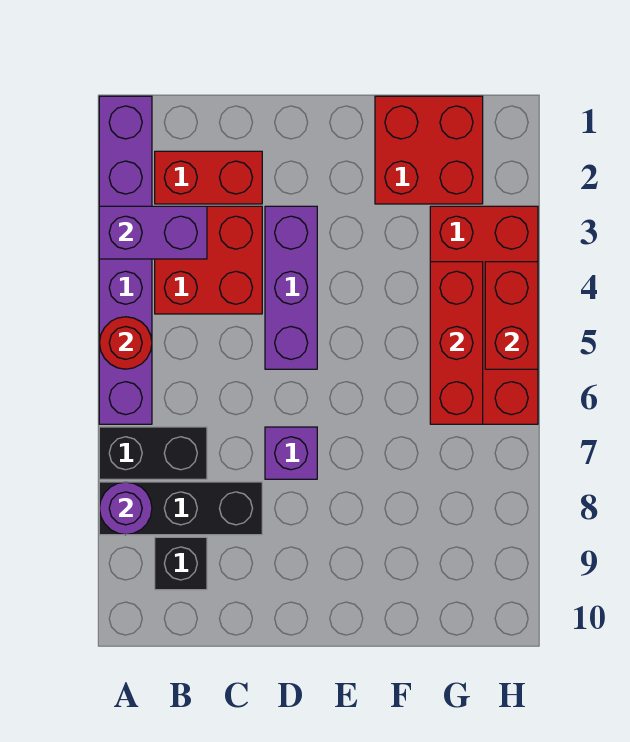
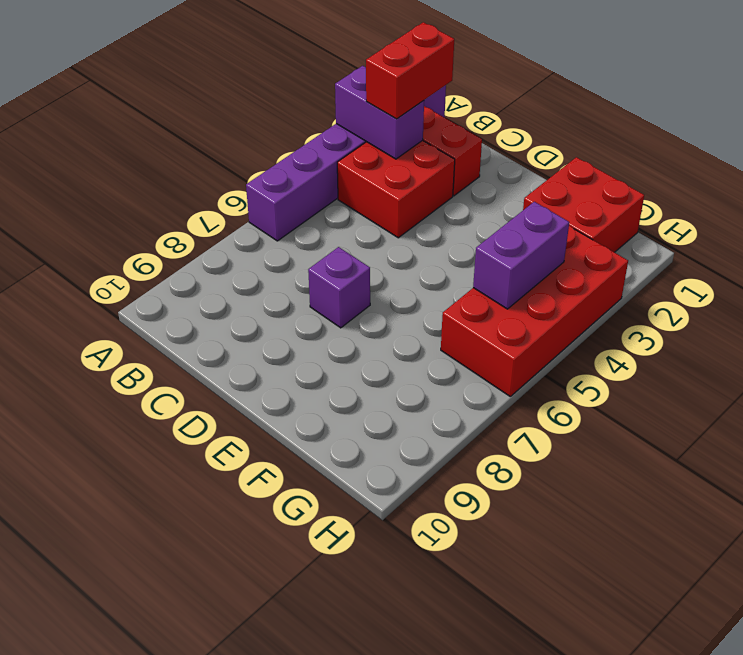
red brick B2:B3 level 3 -> red brick H4:H5 level 2
purple brick G4:G5 level 2 -> red brick G4:G6 level 2
none -> black brick A7:B7 level 1
none -> black brick A8:C8 level 1
none -> black brick B9 level 1

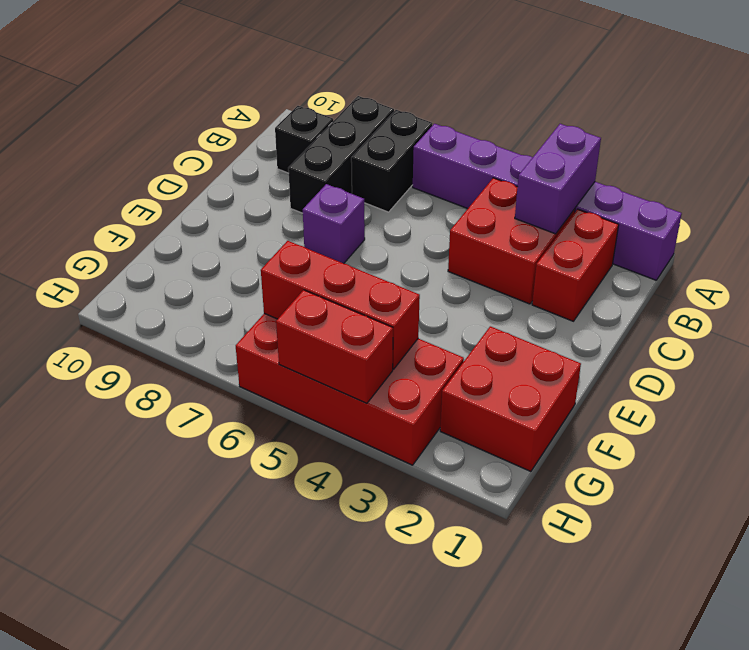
none -> purple brick D3:D5 level 1
none -> red round brick A5 level 2
none -> purple round brick A8 level 2

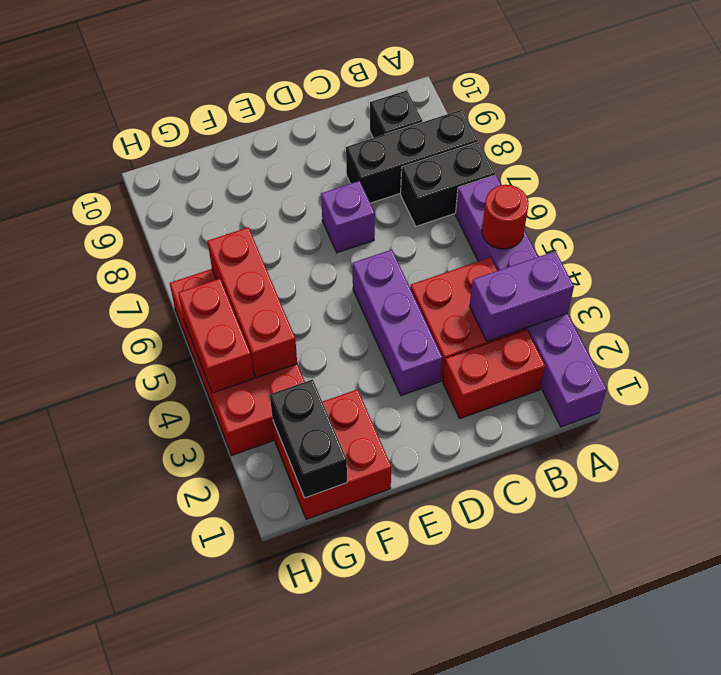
black brick G1:G2 level 2 -> none
none -> purple round brick A8 level 2

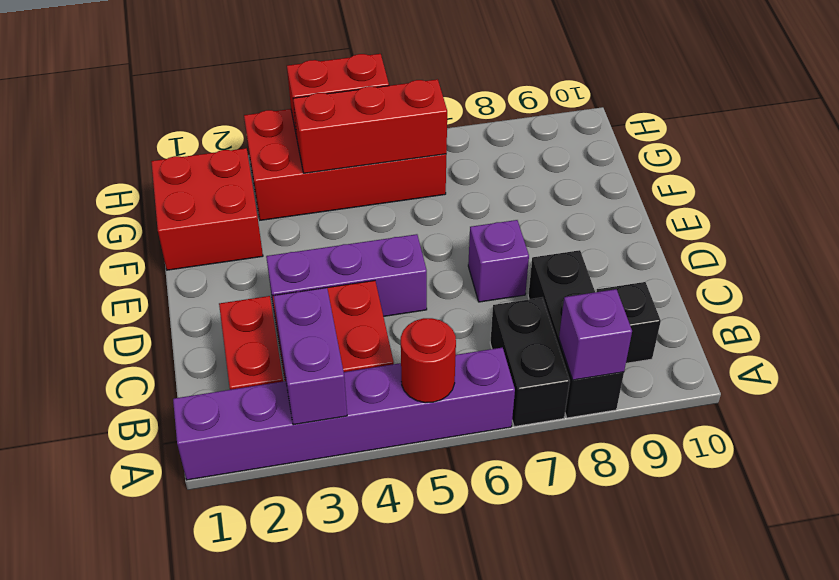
purple brick A8 level 2 -> purple round brick A8 level 2

